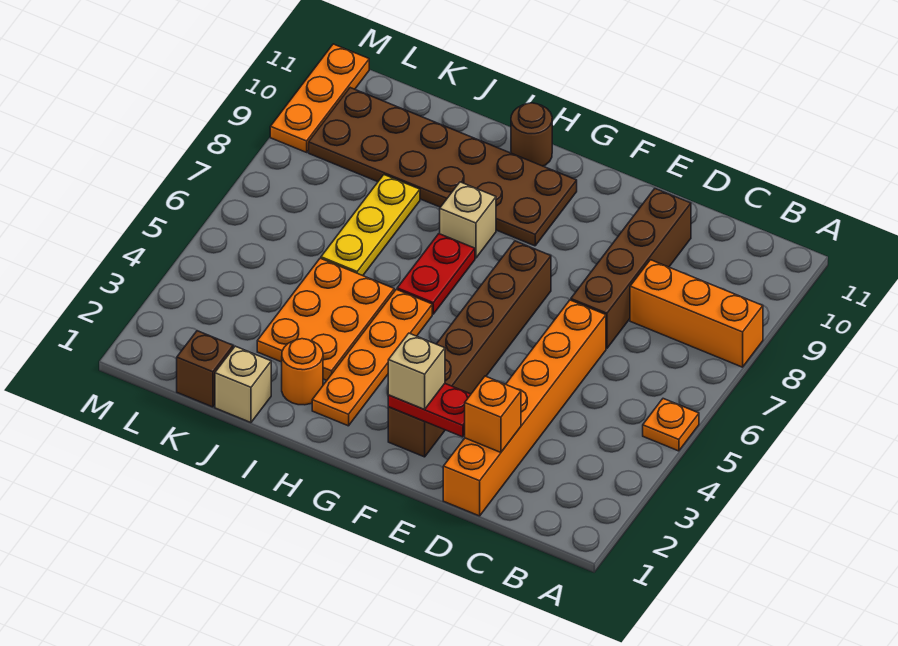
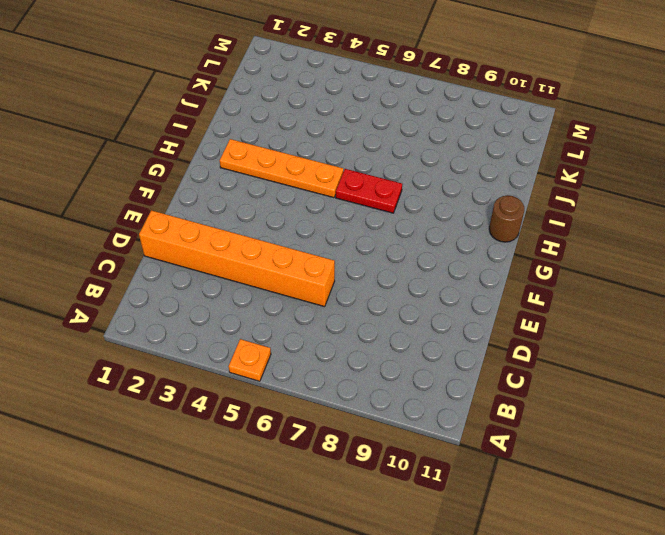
none -> orange brick A8:C8 level 1
none -> brown brick D7:D10 level 1
none -> brown brick F2:F7 level 1

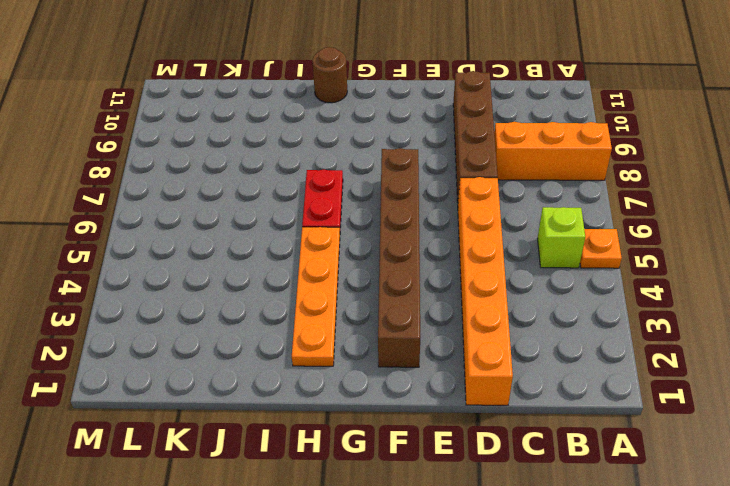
lime brick B5 level 1 -> none
none -> brown plate G9:L10 level 1
none -> tan brick H8 level 1
none -> orange round brick I2 level 1

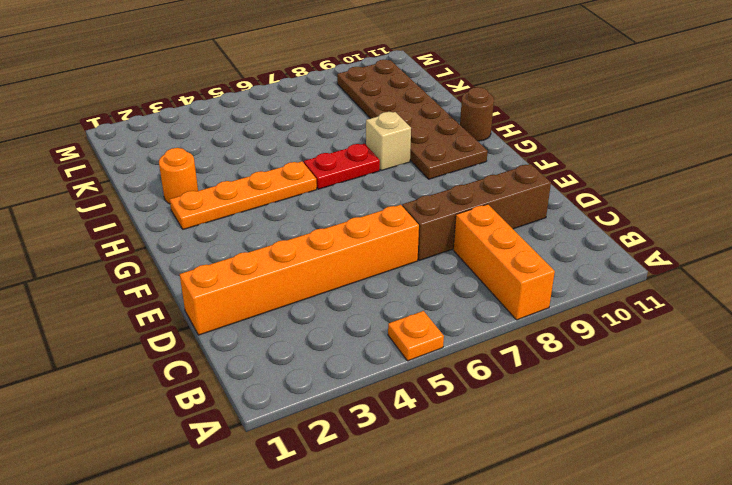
none -> brown brick F2:F7 level 1
none -> orange plate I3:J5 level 1
none -> tan brick J1 level 1

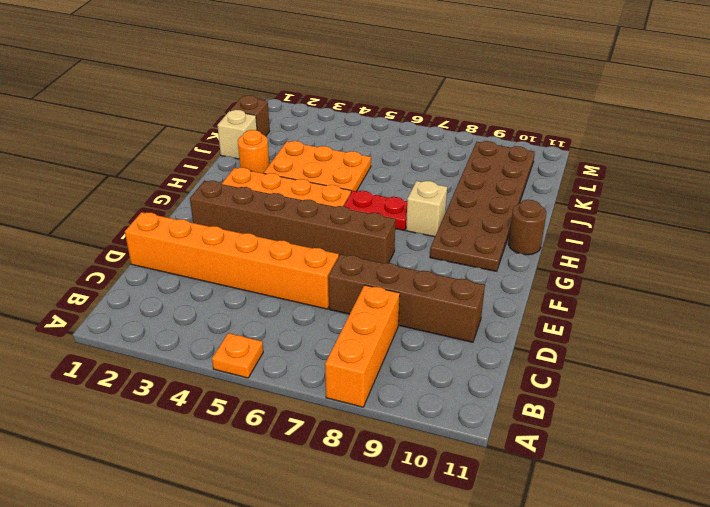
none -> yellow plate J6:J8 level 1
none -> orange plate M9:M11 level 1
none -> orange brick D2 level 2

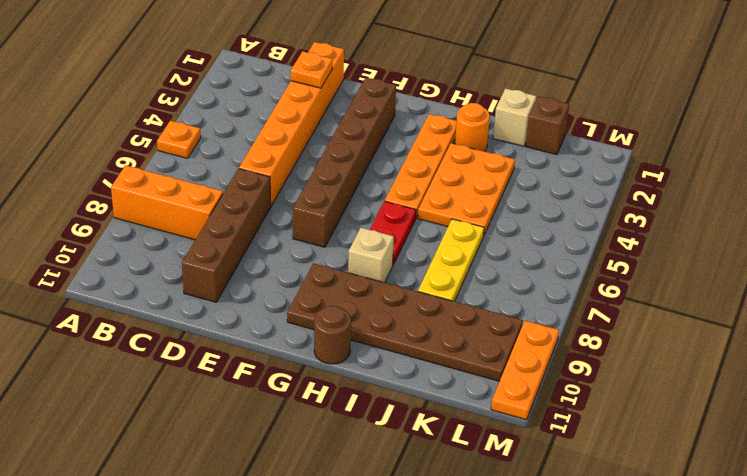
orange plate D2 level 2 -> orange brick D2 level 2
none -> red plate E2:F2 level 2
none -> tan brick F2 level 3

